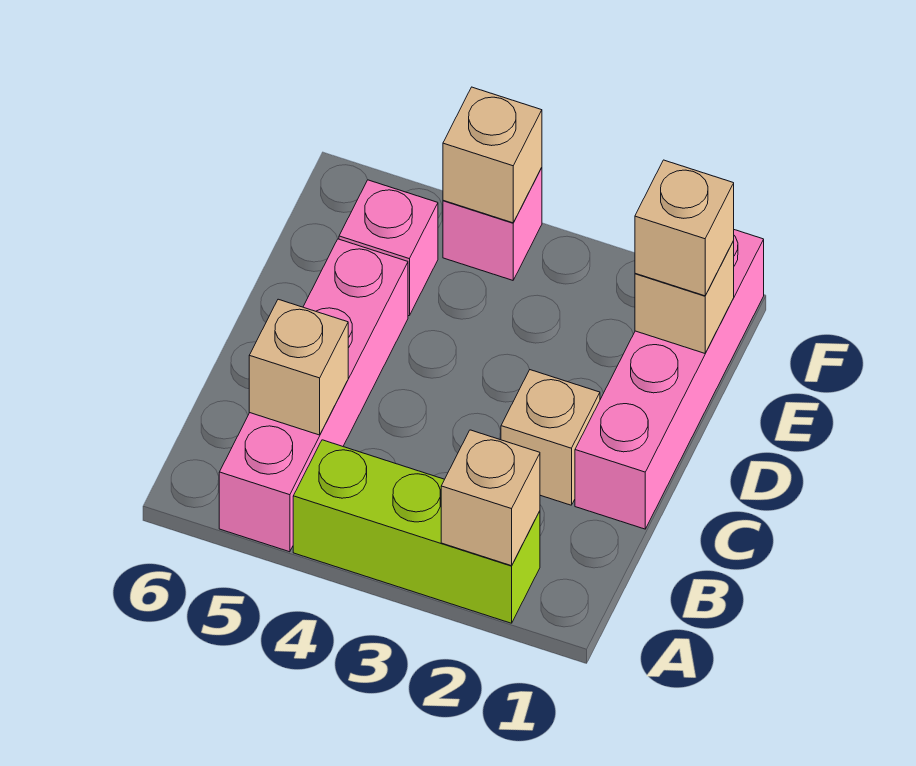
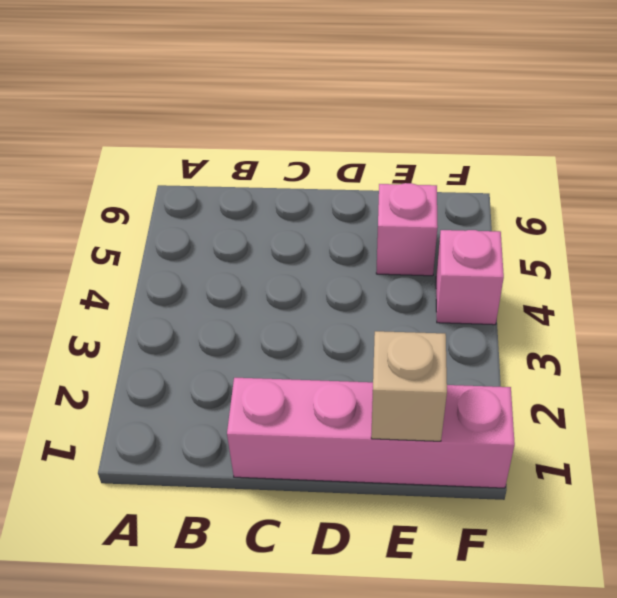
none -> lime brick A2:A4 level 1
none -> pink brick A5:D5 level 1

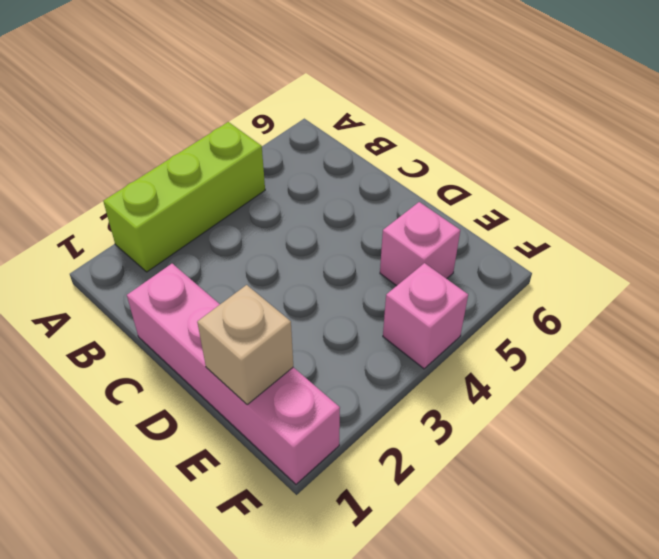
none -> pink brick A5:D5 level 1
none -> tan brick C2 level 1

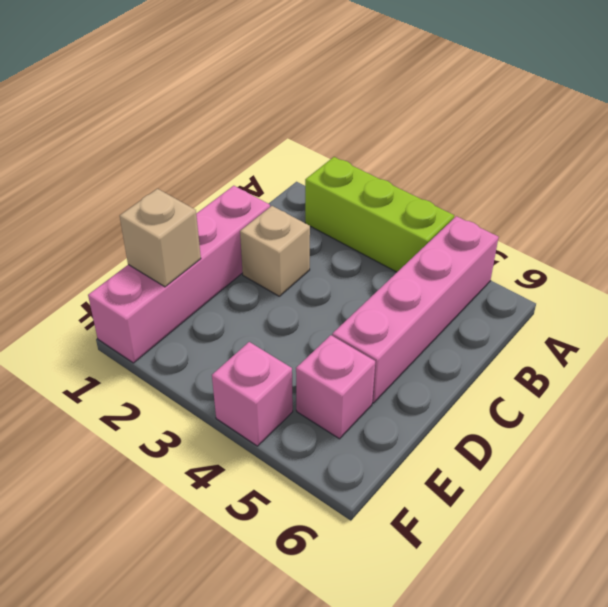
none -> tan brick A2 level 2
none -> tan brick B5 level 2

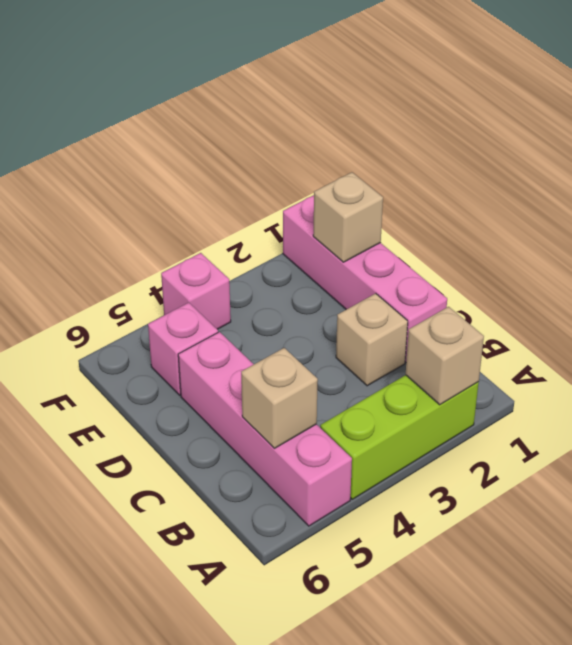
none -> tan brick F4 level 2
none -> tan brick E1 level 3

